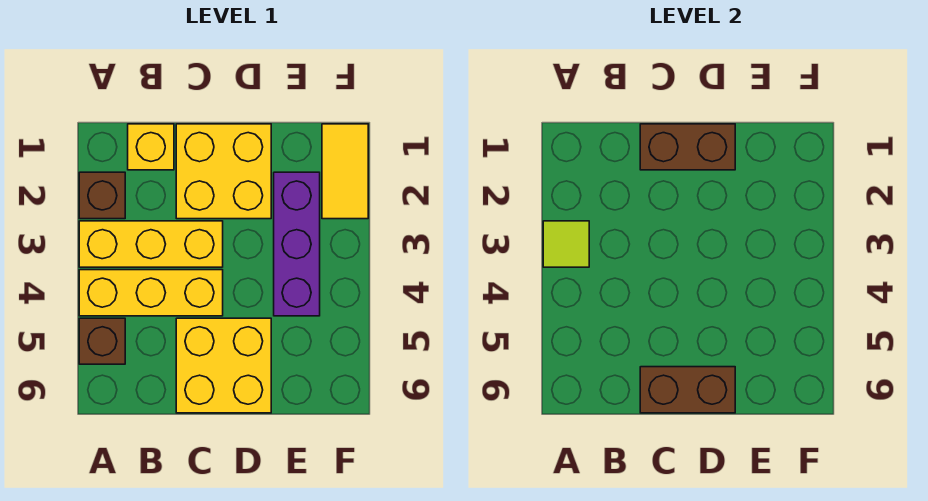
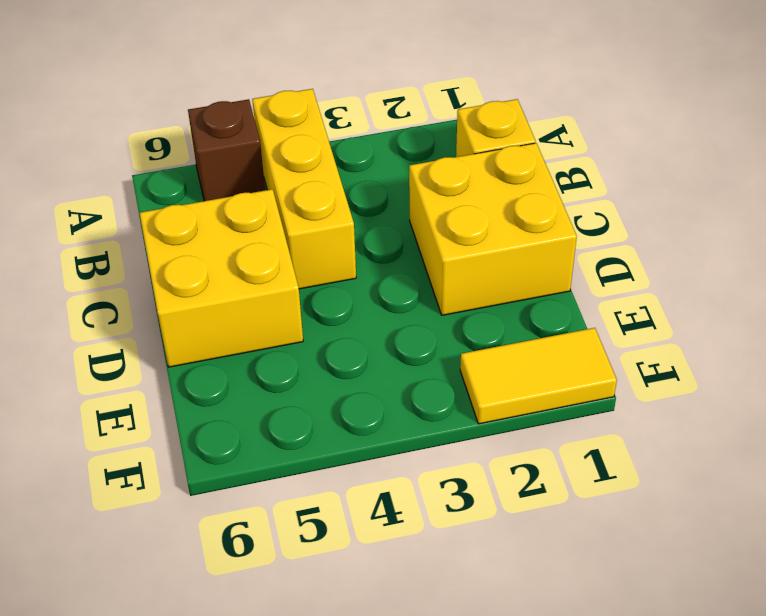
none -> brown brick A2 level 1
none -> yellow brick A3:C3 level 1
none -> purple brick E2:E4 level 1

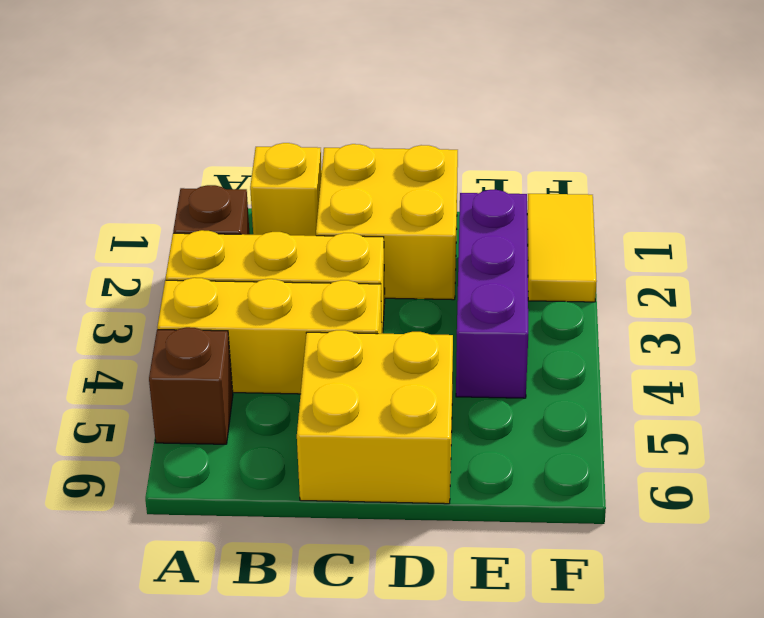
none -> lime tile A3 level 2
none -> brown brick C1:D1 level 2
none -> brown brick C6:D6 level 2

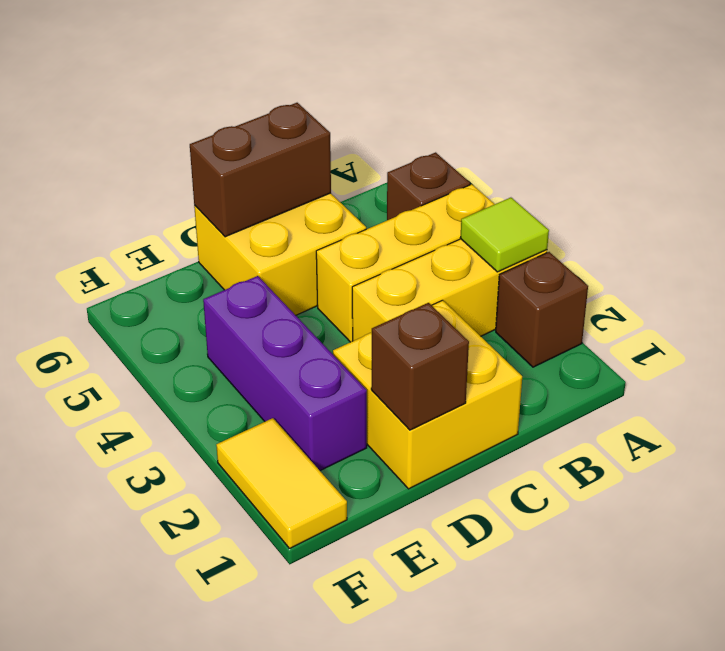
brown brick D1 level 2 -> brown brick C1:D1 level 2
none -> yellow brick B1 level 1

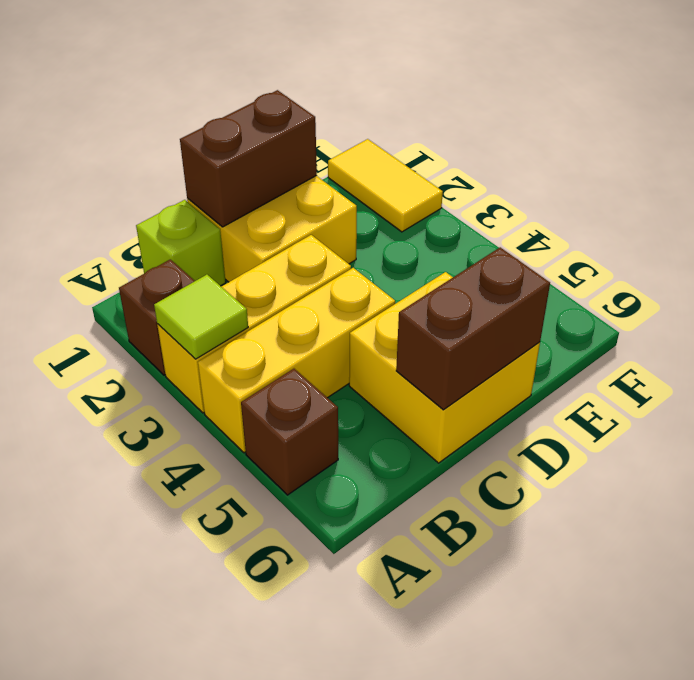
lime brick B1 level 1 -> yellow brick B1 level 1
none -> purple brick E2:E4 level 1

